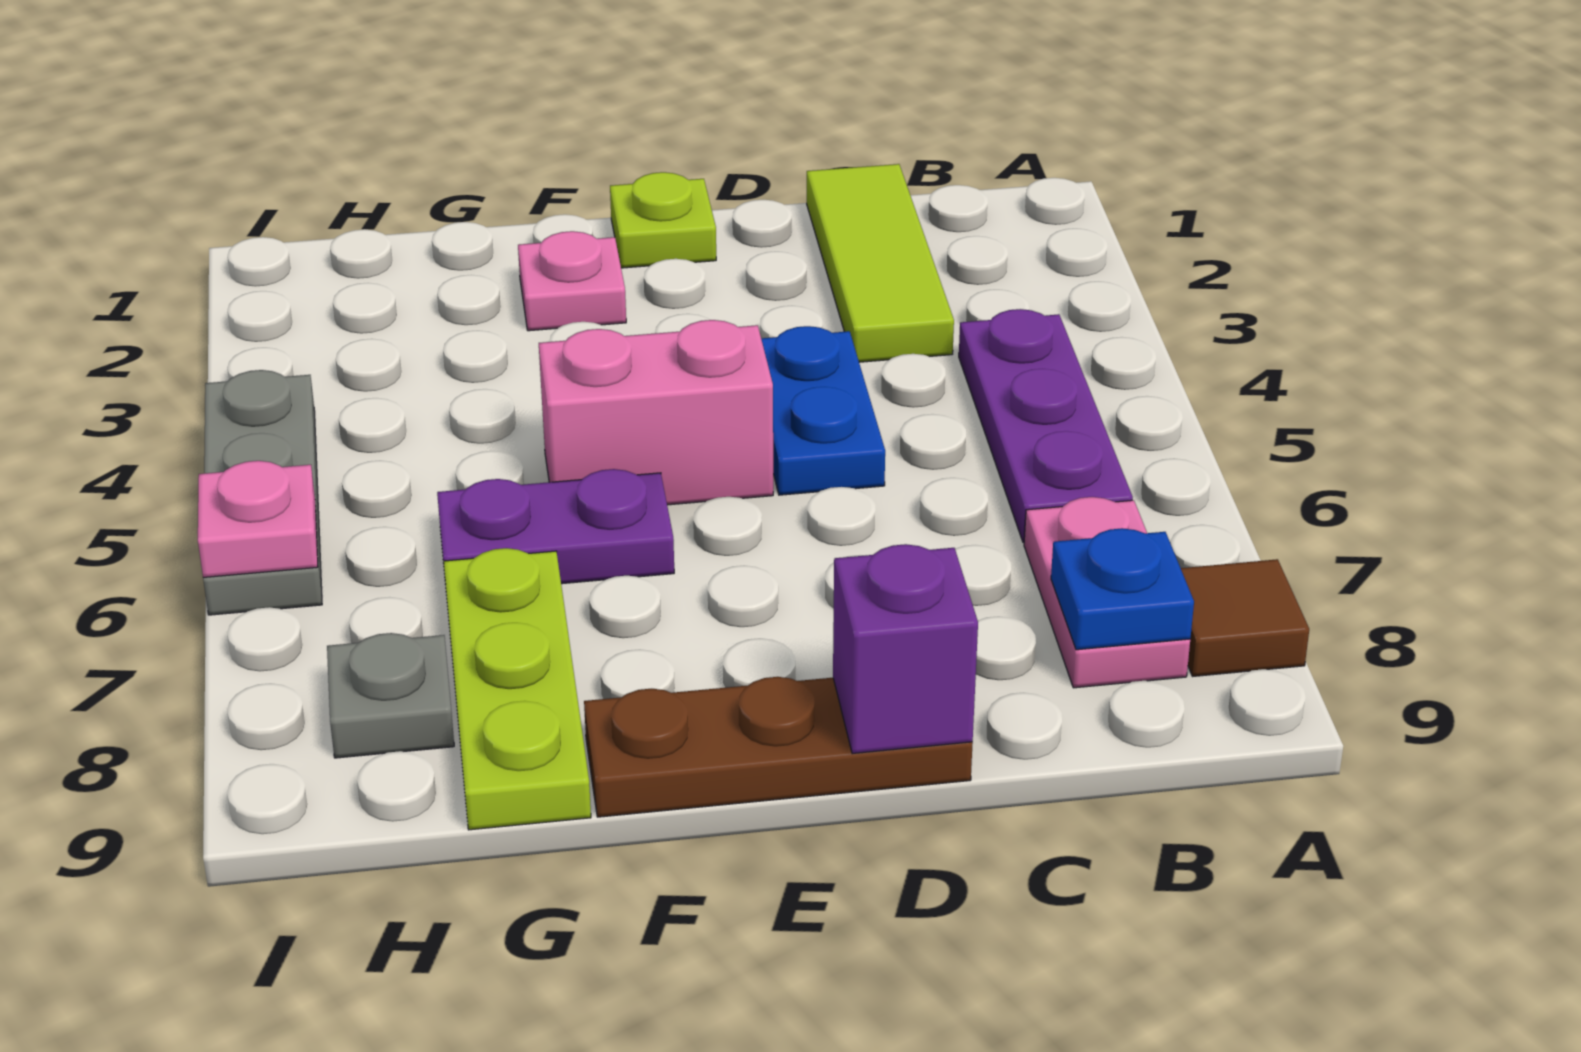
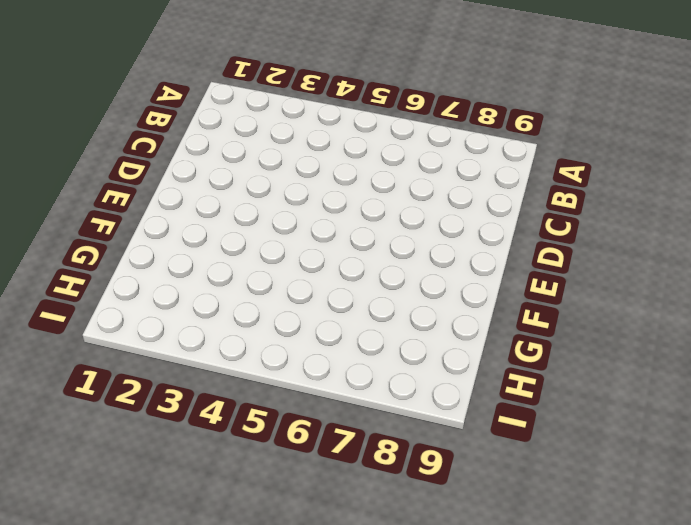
none -> brown tile A8 level 1
none -> purple plate B4:B6 level 1
none -> pink plate B7:B8 level 1

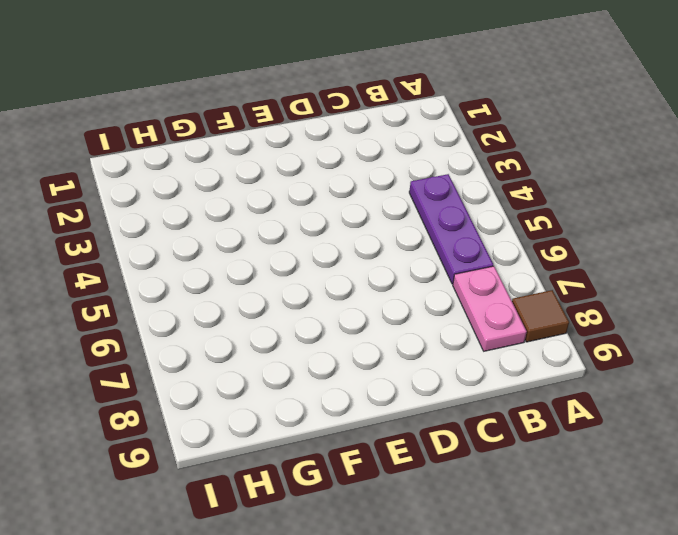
none -> lime tile C1:C3 level 1
none -> blue plate D4:D5 level 1
none -> brown plate D9:F9 level 1

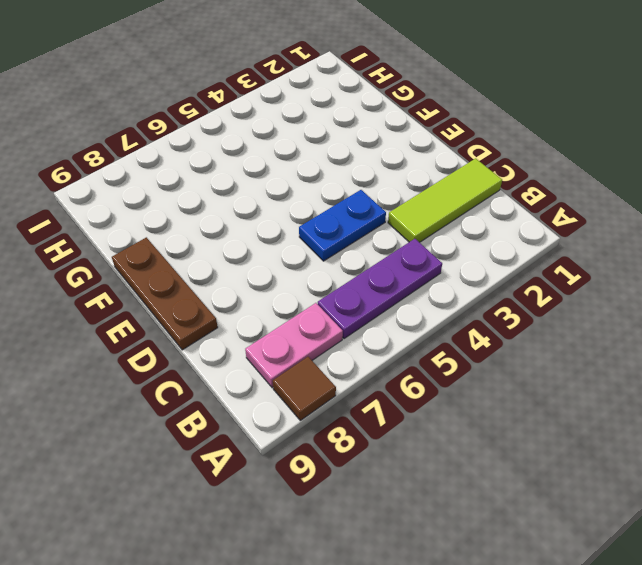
none -> lime plate E1 level 1
none -> pink brick E5:F5 level 1
none -> pink plate F2 level 1

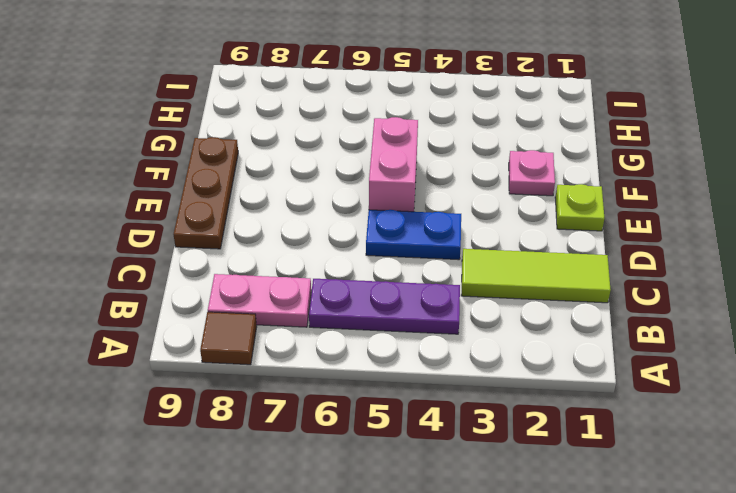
none -> purple plate F6:G6 level 1
none -> lime plate G7:G9 level 1
none -> grey plate H8 level 1

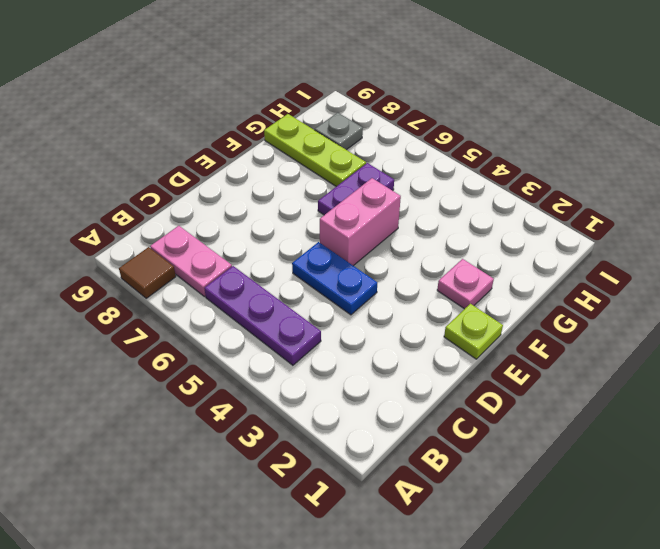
none -> lime tile C1:C3 level 1
none -> brown plate D9:F9 level 1
none -> grey plate I4:I6 level 1

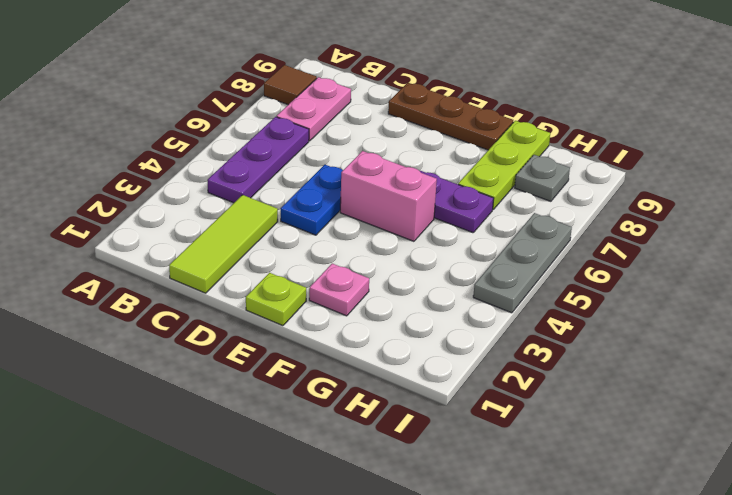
none -> blue plate B8 level 2
none -> purple brick D9 level 2
none -> pink plate I6 level 2

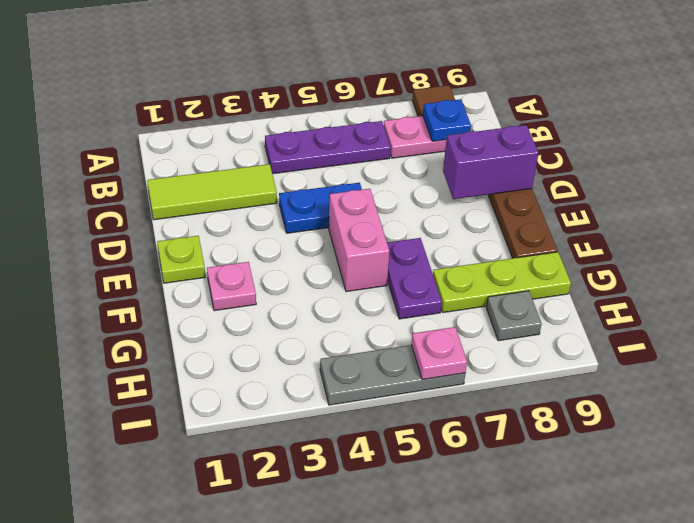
purple brick D8:D9 level 2 -> purple brick D9 level 2

